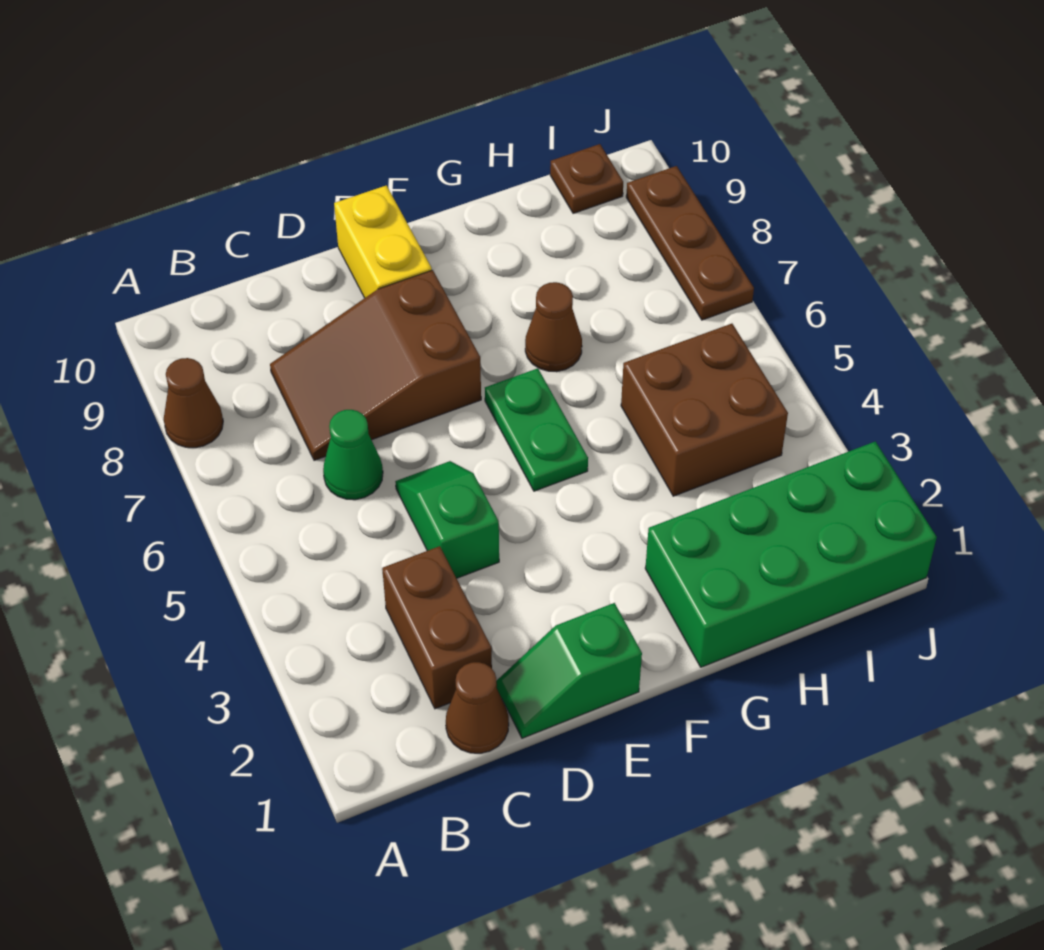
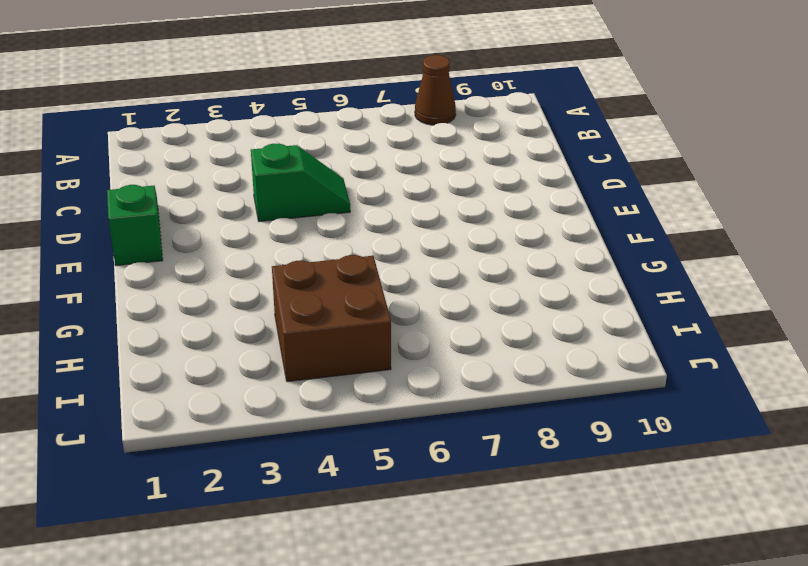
none -> brown cone C1 level 1
none -> brown brick C2:C3 level 1
none -> green cone C6 level 1

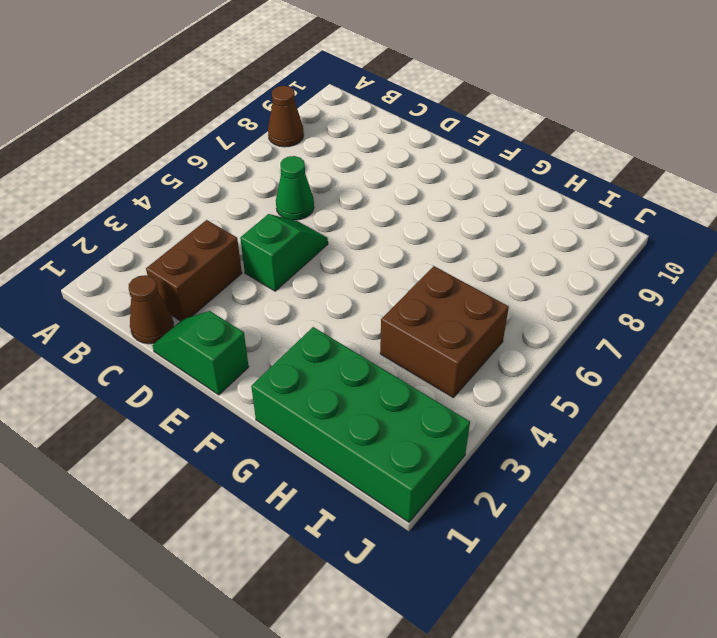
none -> brown slope C7:E8 level 1 top E
none -> yellow brick E9:E10 level 1
none -> green plate F5:F6 level 1

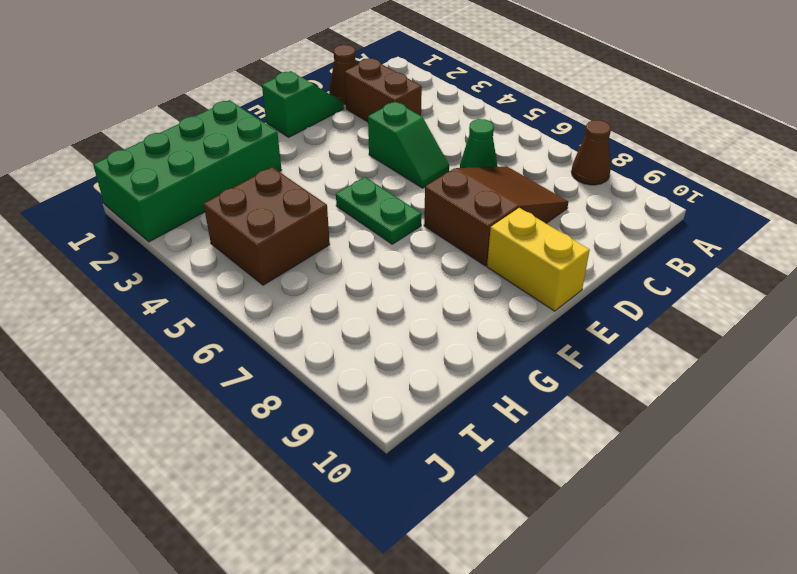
none -> brown cone G7 level 1
none -> brown plate I10 level 1
none -> brown plate J7:J9 level 1

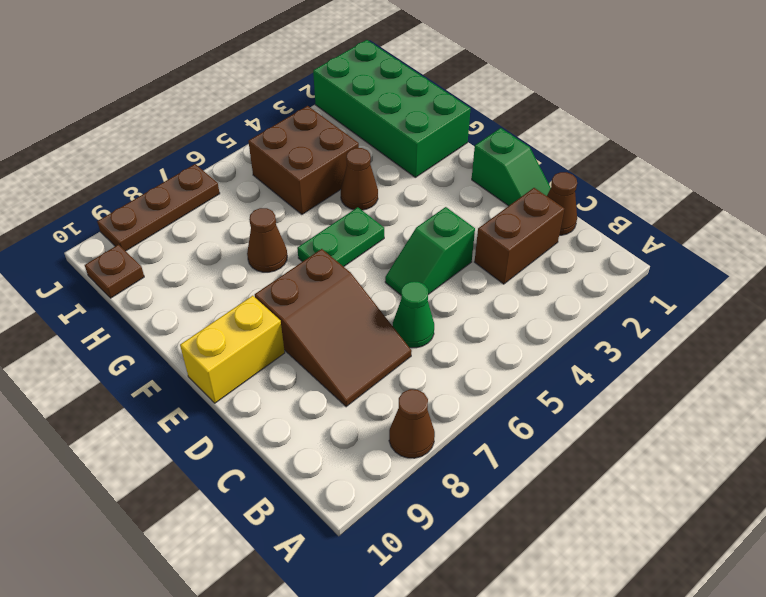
brown cone G4 level 1 -> none

